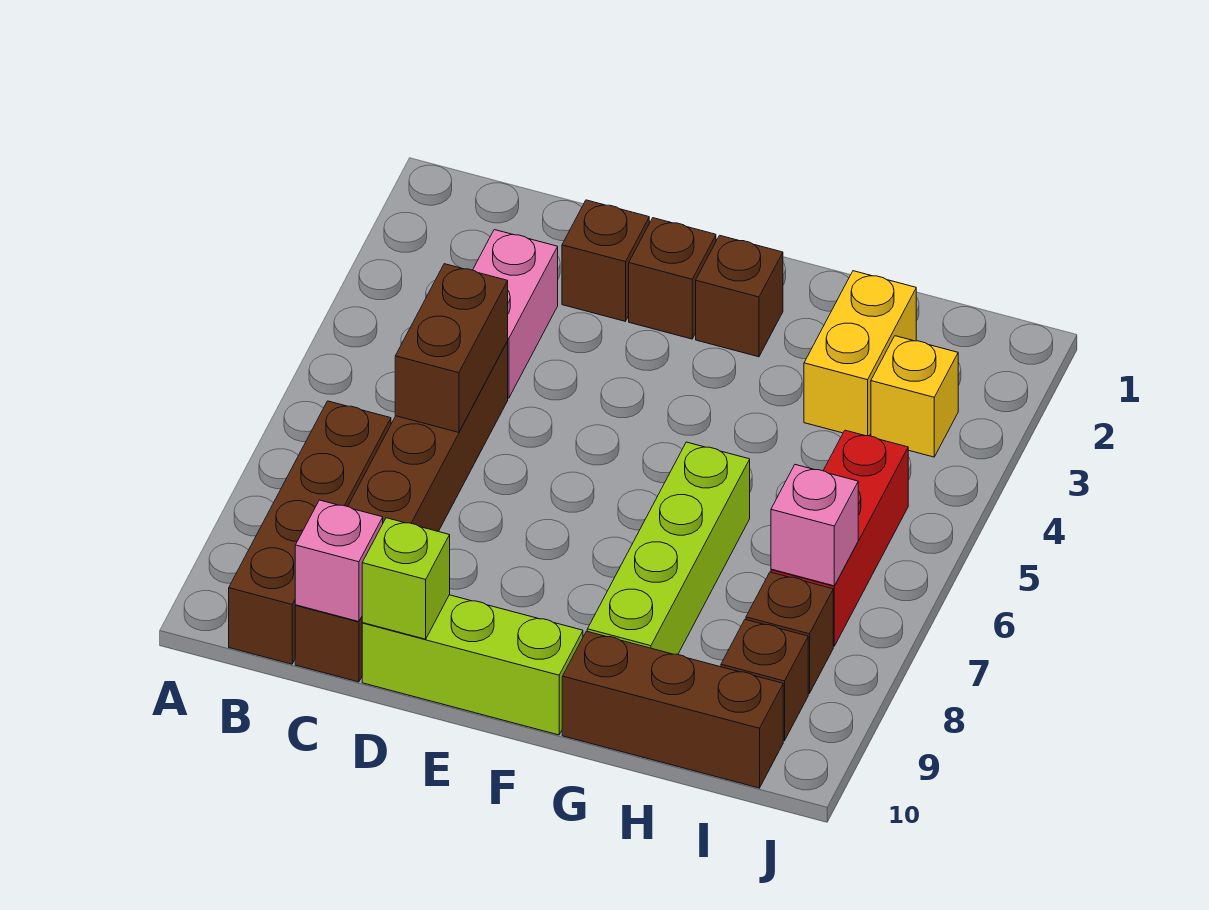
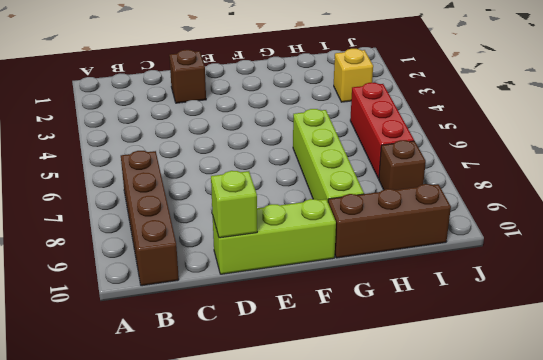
none -> pink brick C3:C4 level 1
none -> brown brick C5:C10 level 1
none -> brown brick E2 level 1

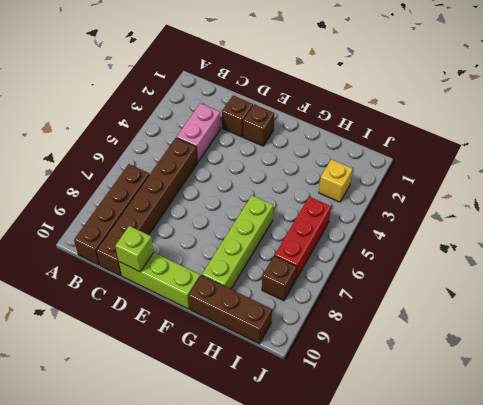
none -> brown brick F2 level 1
none -> yellow brick H2:H3 level 1
none -> brown brick I9 level 1

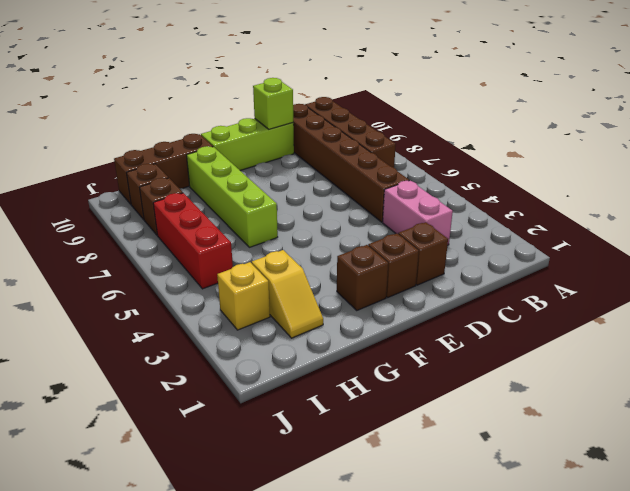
yellow slope H2:H3 level 1 top 3 -> yellow brick H2:H3 level 1
none -> brown brick C5:C6 level 2
none -> pink brick C10 level 2
none -> pink brick I7 level 2

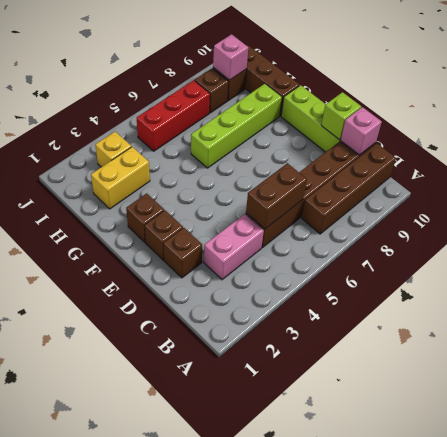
pink brick I9 level 2 -> pink brick I7 level 2

